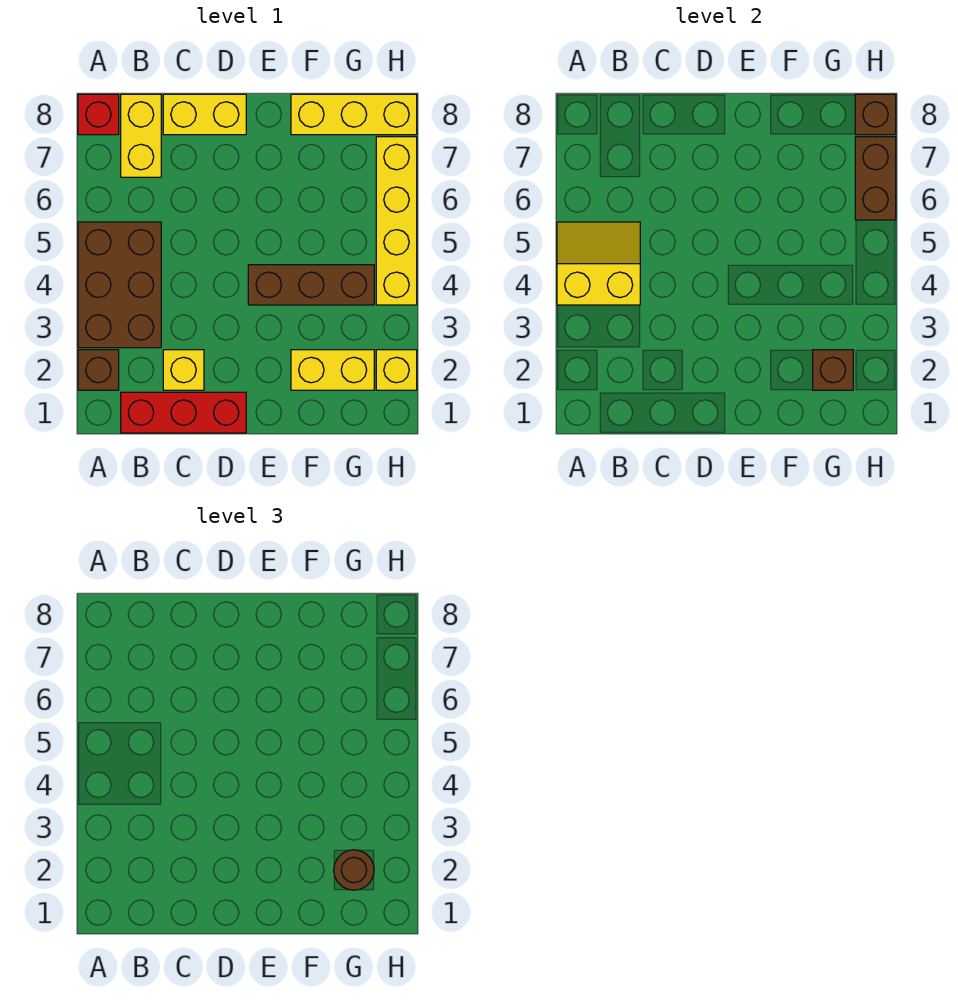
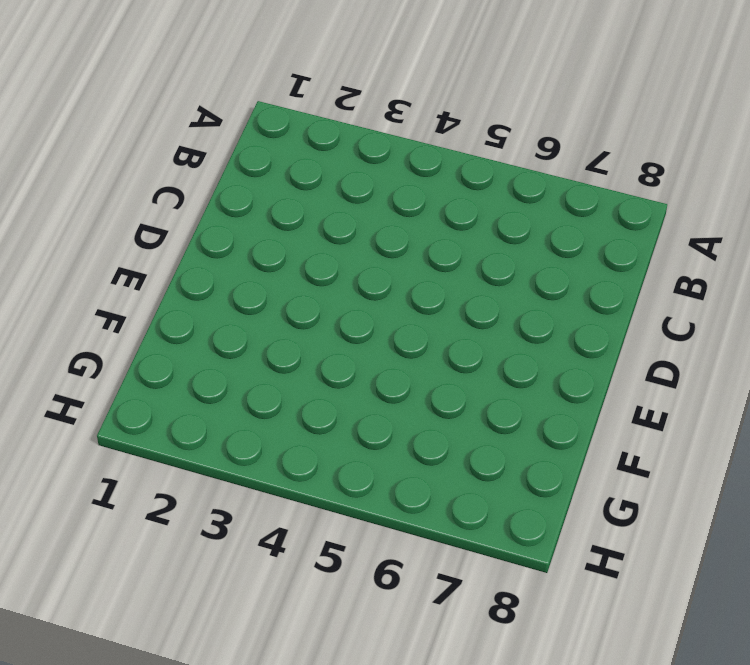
none -> brown brick A2 level 1
none -> brown brick A3:B5 level 1
none -> red brick A8 level 1

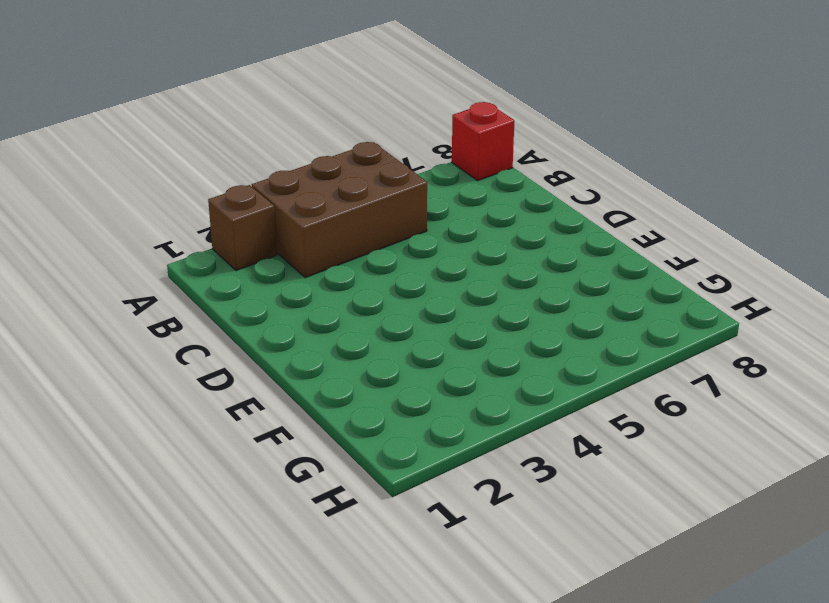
none -> red brick B1:D1 level 1
none -> yellow brick B7:B8 level 1
none -> yellow brick C2 level 1

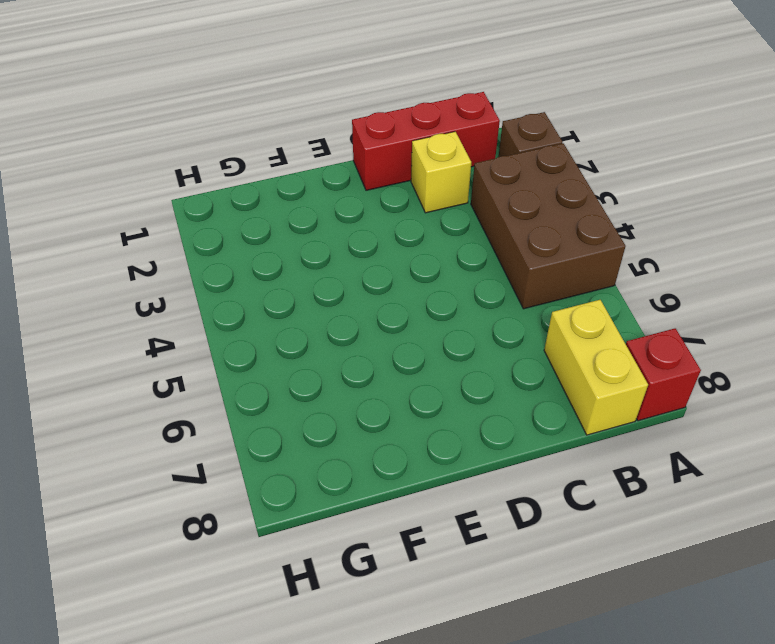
none -> yellow brick C8:D8 level 1
none -> brown brick E4:G4 level 1
none -> yellow brick F2:G2 level 1

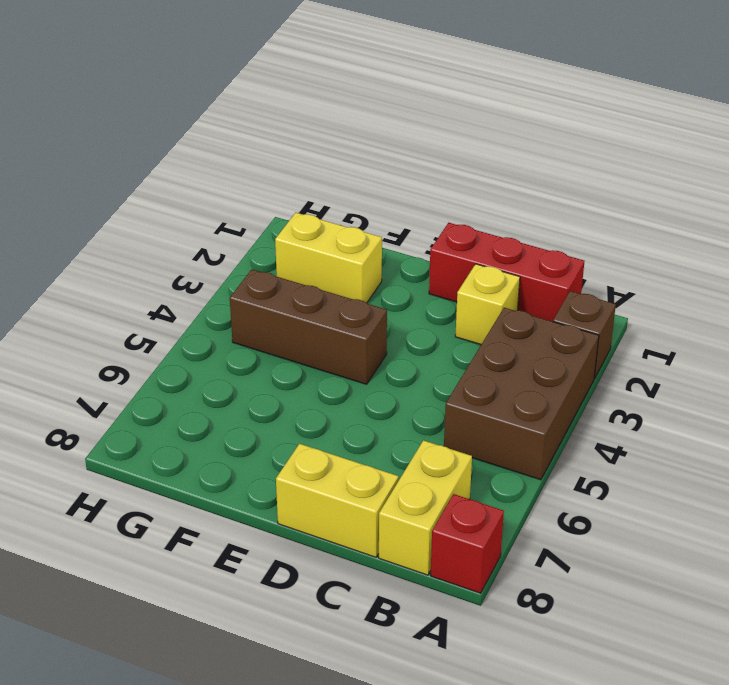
none -> yellow brick F8:H8 level 1
none -> yellow brick H2 level 1
none -> yellow brick H4:H7 level 1

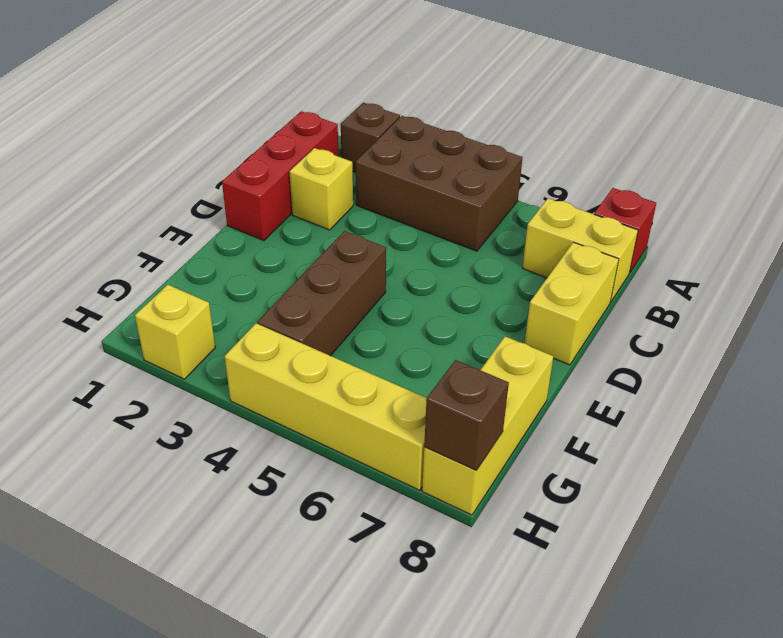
none -> yellow brick F2:G2 level 1
none -> yellow slope A4:B5 level 2 top 4
none -> brown brick G2 level 2

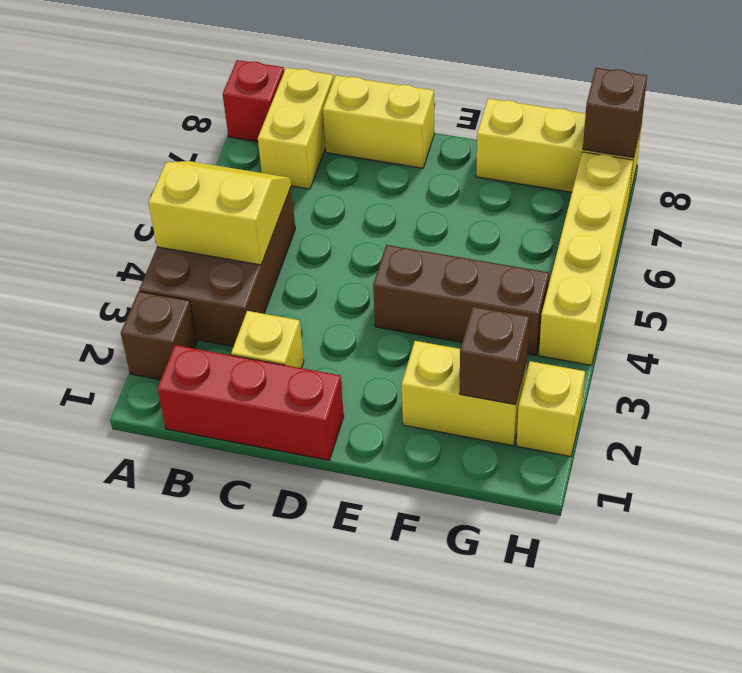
none -> brown brick H6:H7 level 2
none -> brown round brick G2 level 3

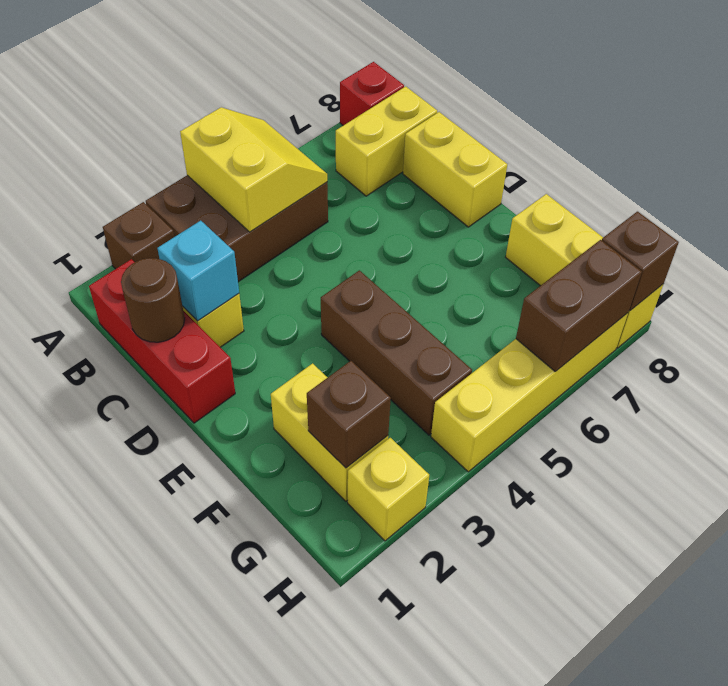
brown round brick C1 level 2 -> brown round brick G2 level 3
cyan brick C2 level 2 -> none

